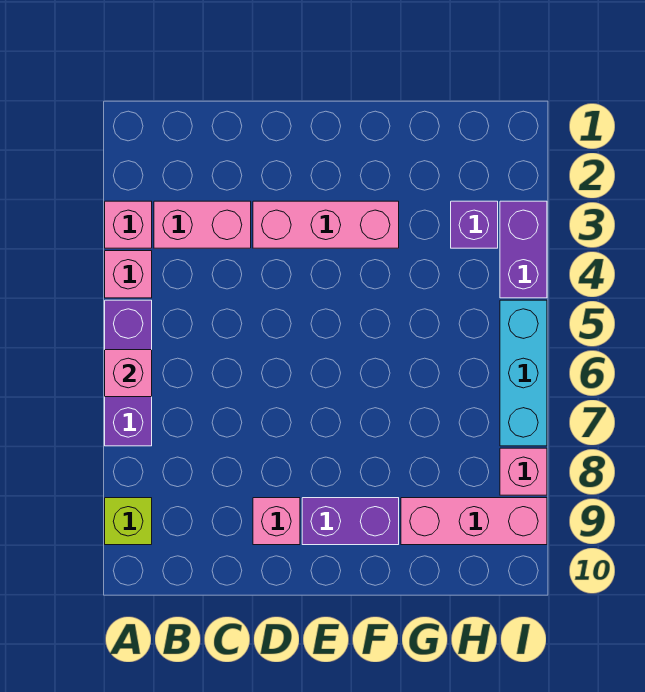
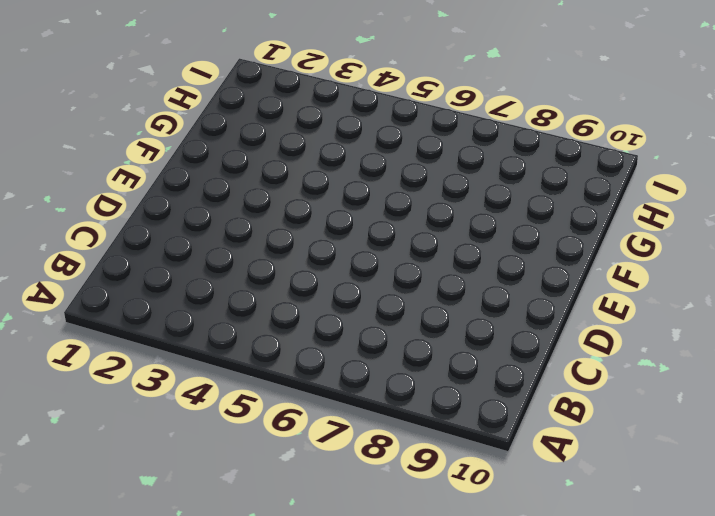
none -> pink brick A3 level 1
none -> pink brick A4 level 1
none -> purple brick A5:A7 level 1

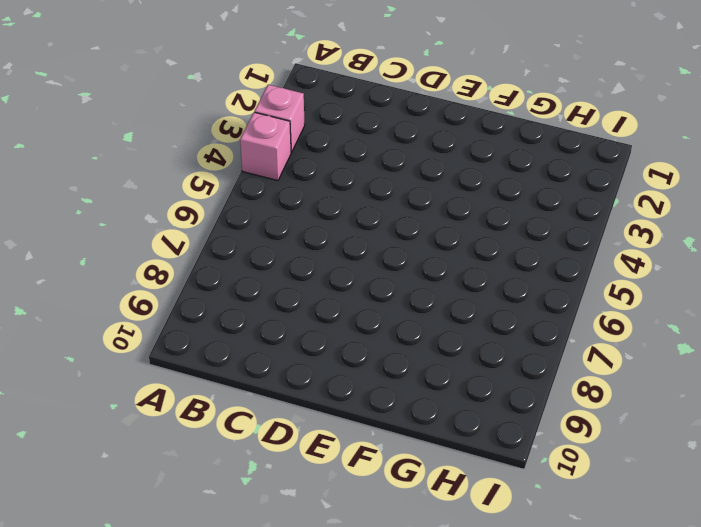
none -> purple brick A5:A7 level 1
none -> lime brick A9 level 1
none -> pink brick B3:C3 level 1

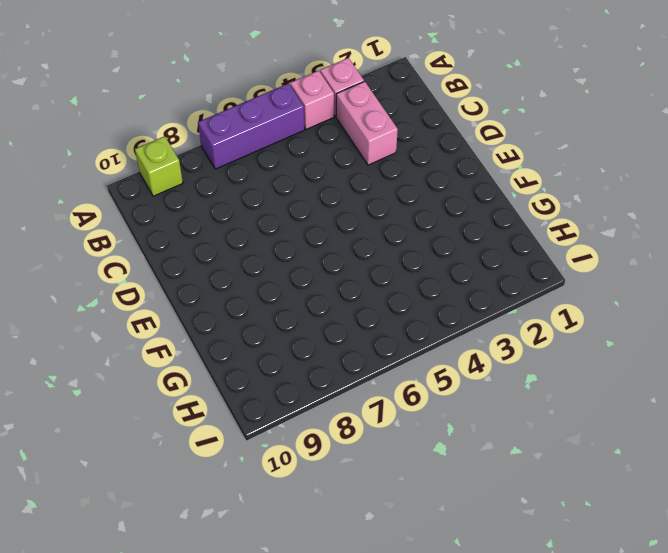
none -> pink brick D3:F3 level 1
none -> pink brick D9 level 1
none -> purple brick E9:F9 level 1

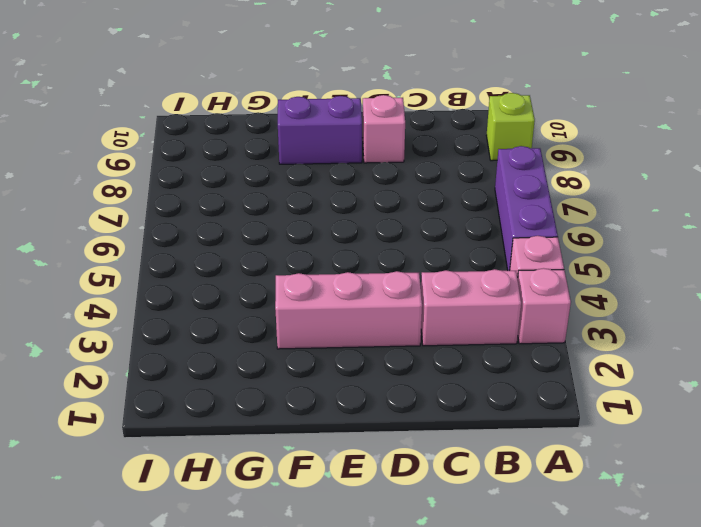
none -> pink brick G9:I9 level 1
none -> purple brick H3 level 1
none -> purple brick I3:I4 level 1

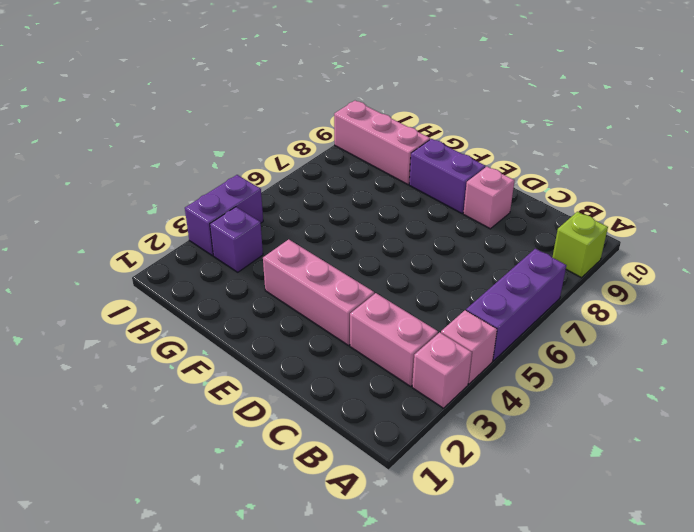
none -> cyan brick I5:I7 level 1
none -> pink brick I8 level 1
none -> pink brick A6 level 2

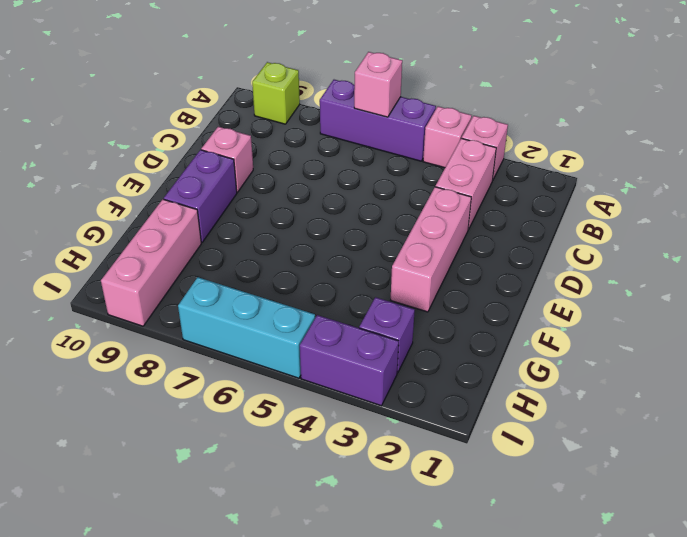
none -> pink brick I8 level 1

